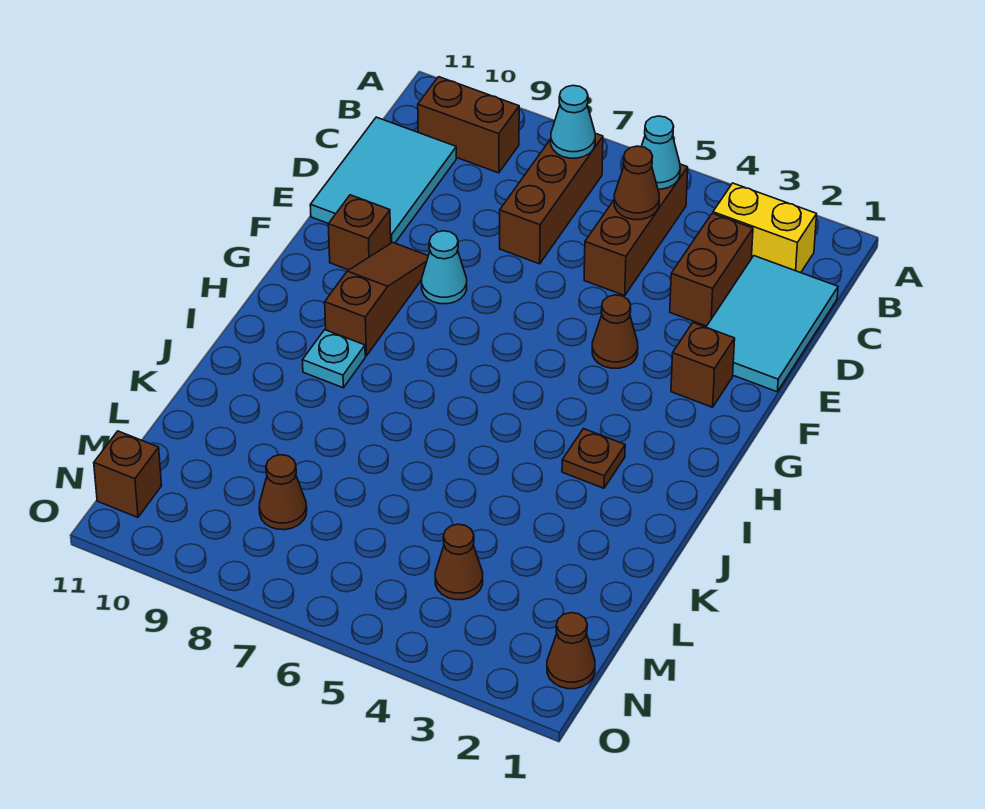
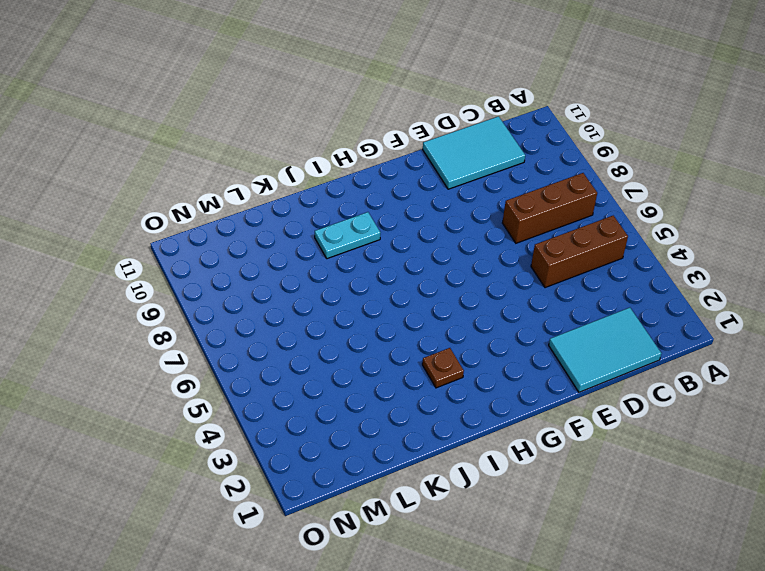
cyan plate I9:J9 level 1 -> cyan plate I9 level 1
none -> yellow brick B2:B3 level 1
none -> brown brick B9:B10 level 1
none -> brown brick C3:D3 level 1

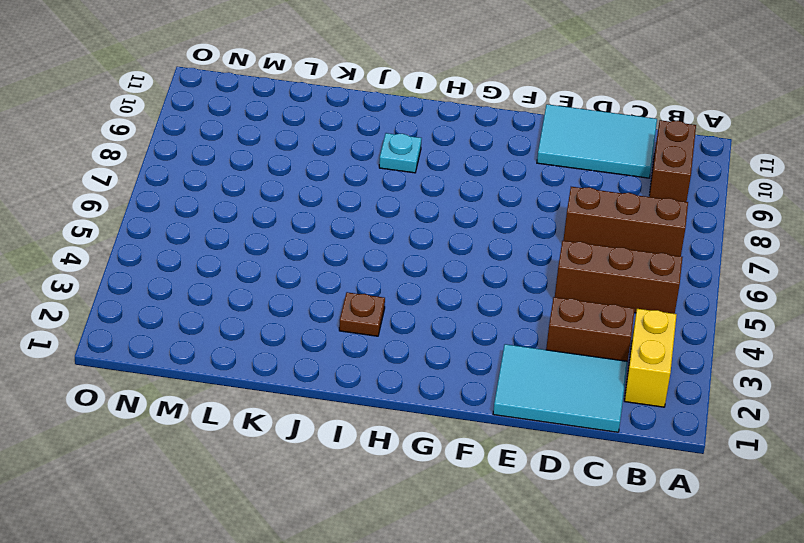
none -> brown brick F2 level 1
none -> brown cone F4 level 1
none -> cyan cone F8 level 1

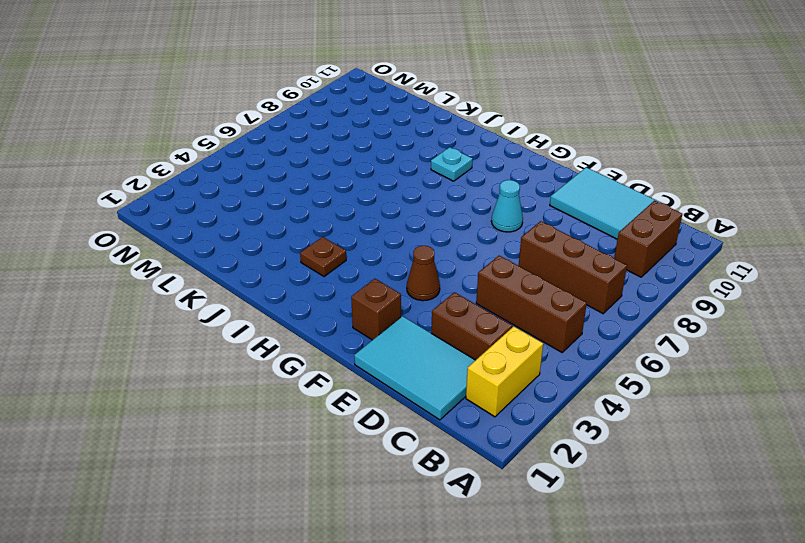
none -> brown slope F9:H9 level 1 top H
none -> brown brick F10 level 1
none -> brown cone M4 level 1

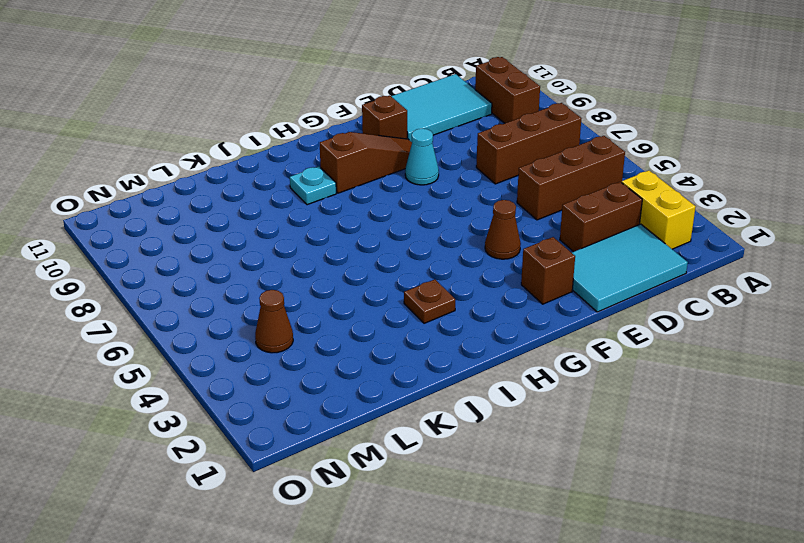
none -> brown cone M8 level 1
none -> brown cone N1 level 1
none -> brown brick N11 level 1

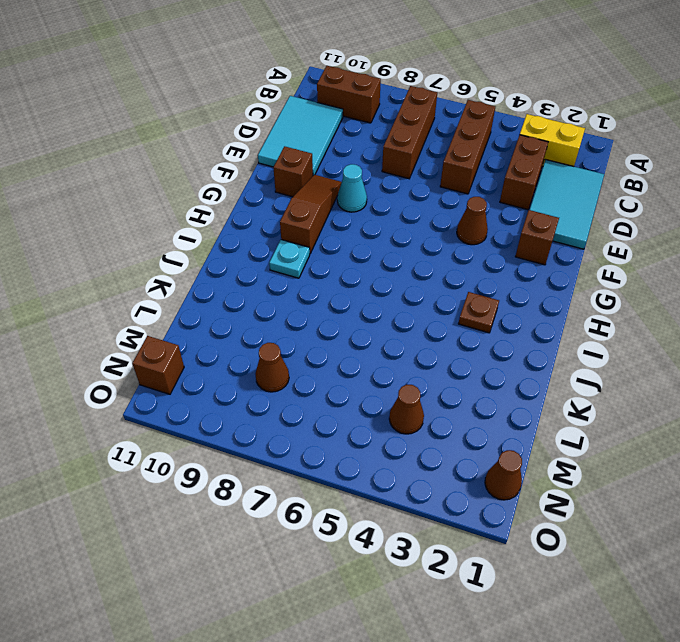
none -> cyan cone B5 level 2
none -> cyan cone B7 level 2
none -> brown cone C5 level 2

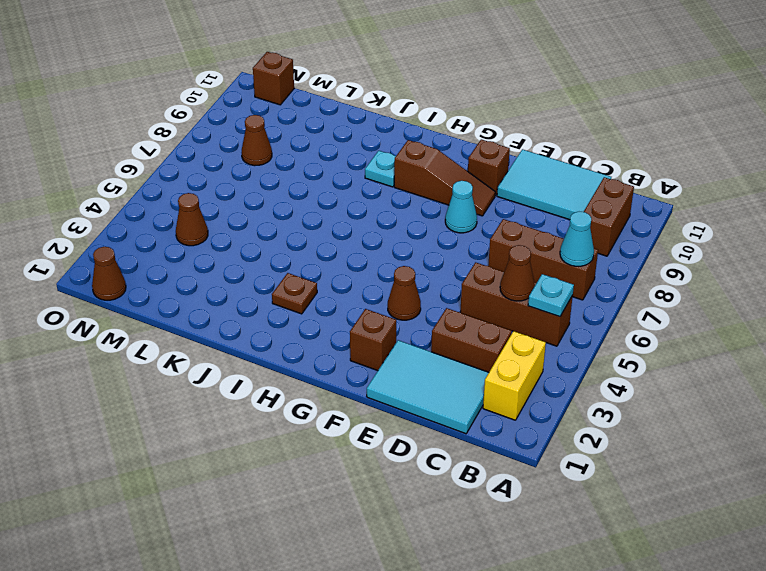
cyan plate B5 level 2 -> cyan cone B5 level 2

